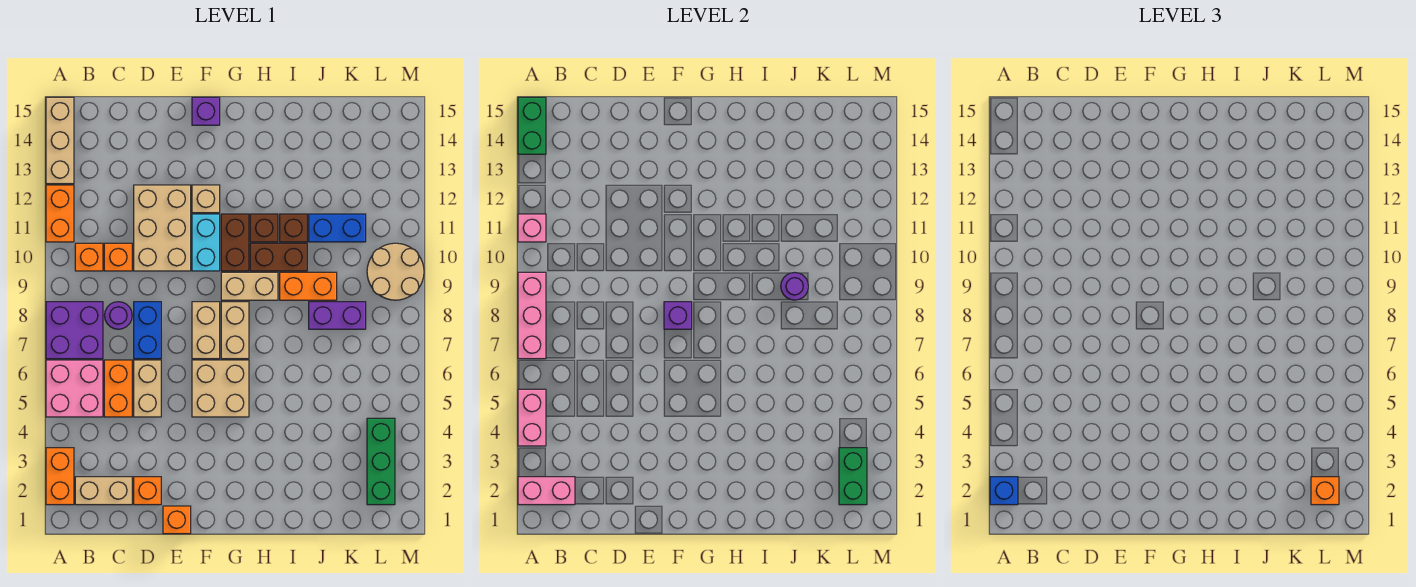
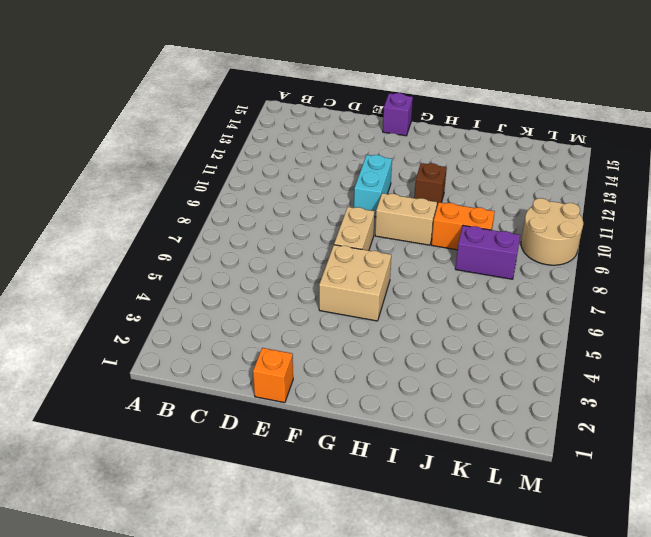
none -> orange brick A2:A3 level 1
none -> pink brick A5:B6 level 1
none -> purple brick A7:B8 level 1
none -> orange brick A11:A12 level 1

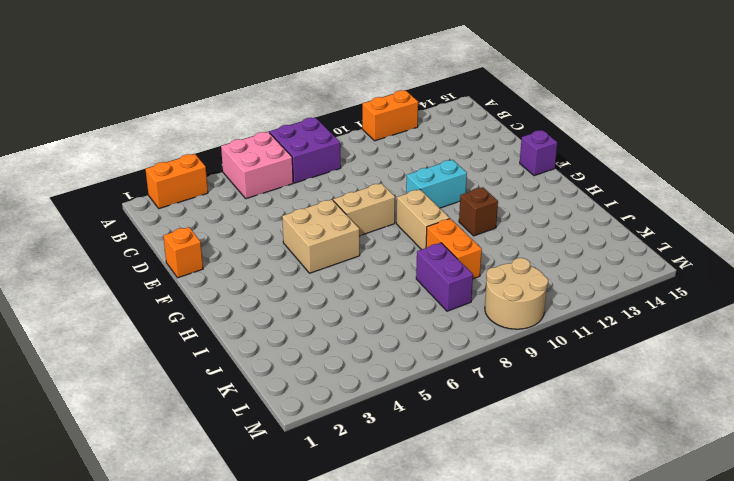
none -> tan brick A13:A15 level 1
none -> tan brick B2:C2 level 1
none -> orange brick B10 level 1
none -> orange brick C5:C6 level 1

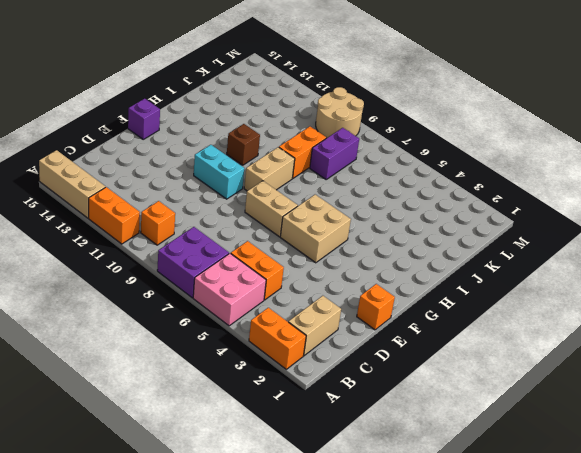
none -> purple round brick C8 level 1
none -> orange brick C10 level 1
none -> orange brick D2 level 1
none -> tan brick D5:D6 level 1

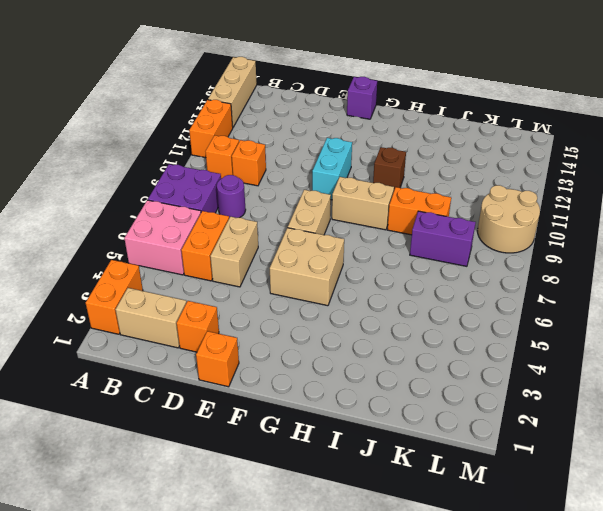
none -> blue brick D7:D8 level 1
none -> tan brick D10:E12 level 1
none -> tan brick F12 level 1
none -> tan brick G7:G8 level 1

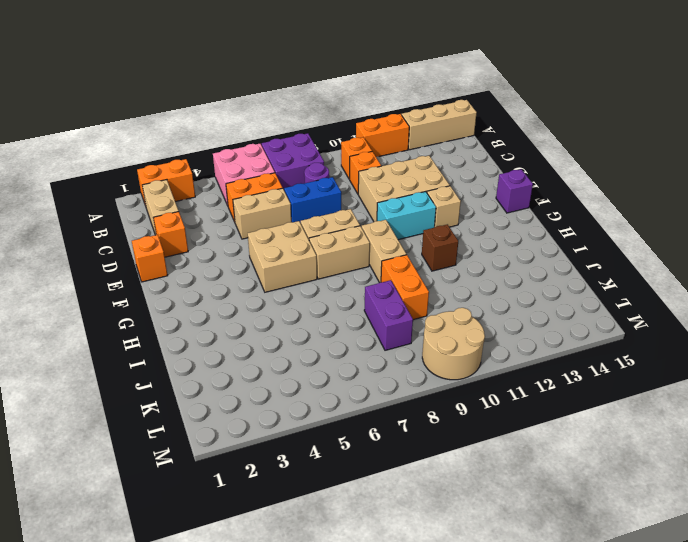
none -> brown brick G10:G11 level 1
none -> brown brick H10:I10 level 1
none -> brown brick I11 level 1
none -> blue brick J11:K11 level 1

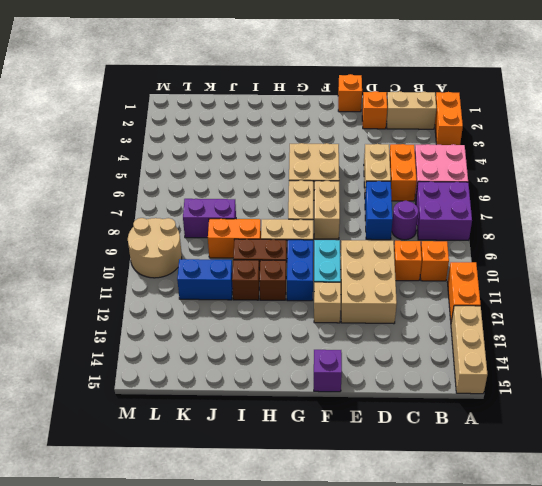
blue brick G10:G11 level 1 -> brown brick G10:G11 level 1
none -> green brick L2:L4 level 1
none -> pink brick A2:B2 level 2
none -> pink brick A4:A5 level 2
none -> pink brick A7:A9 level 2

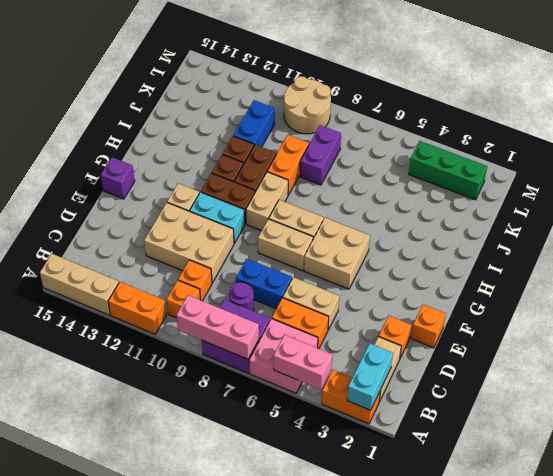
cyan brick A2:B2 level 2 -> pink brick A2:B2 level 2
none -> pink brick A11 level 2
none -> green brick A14:A15 level 2
none -> purple brick F8 level 2
none -> purple round brick J9 level 2

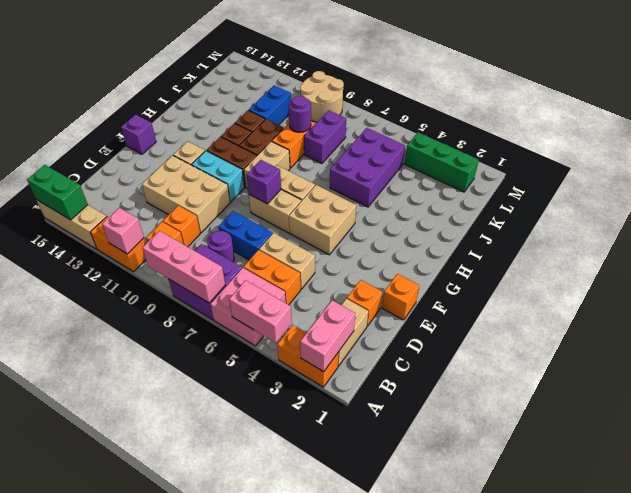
purple brick I5:K6 level 1 -> none
none -> green brick L2:L3 level 2
none -> blue brick A2 level 3
none -> orange brick L2 level 3

